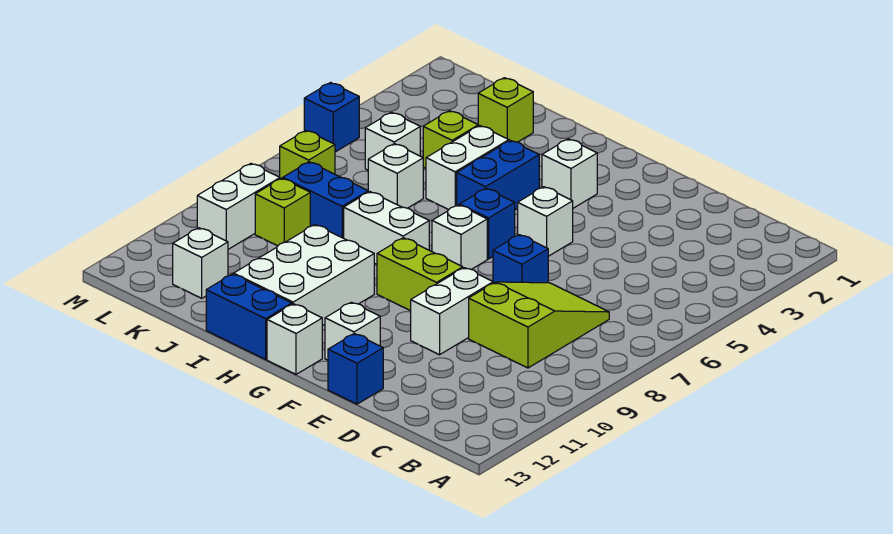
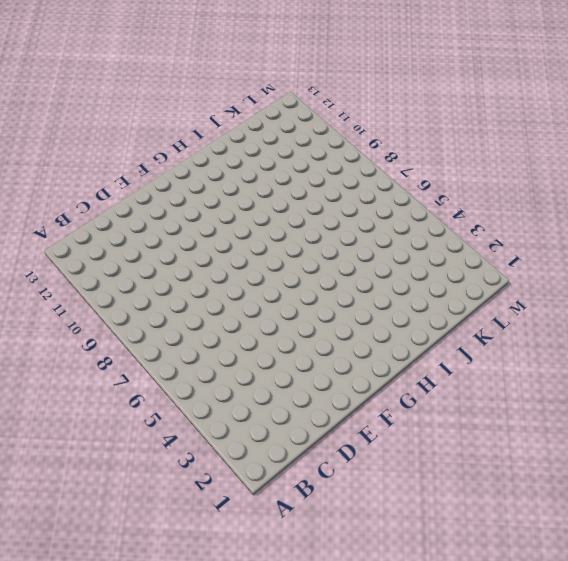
none -> lime slope C7:D9 level 1 top 9
none -> blue brick E7 level 1
none -> white brick E9:E10 level 1

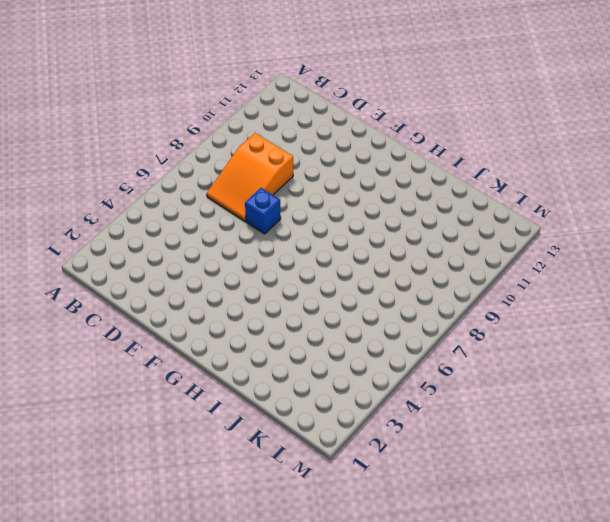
orange slope C7:D9 level 1 top 9 -> lime slope C7:D9 level 1 top 9
none -> white brick E9:E10 level 1
none -> blue brick E13 level 1
none -> white brick F5 level 1

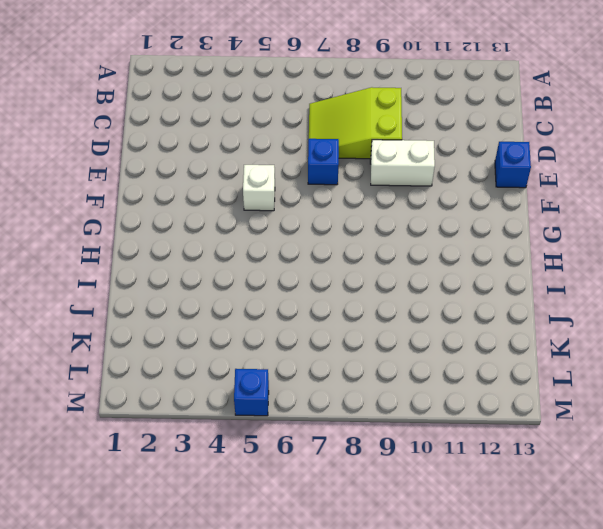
none -> lime brick F9:G9 level 1
none -> white brick F12 level 1
none -> white brick G3 level 1

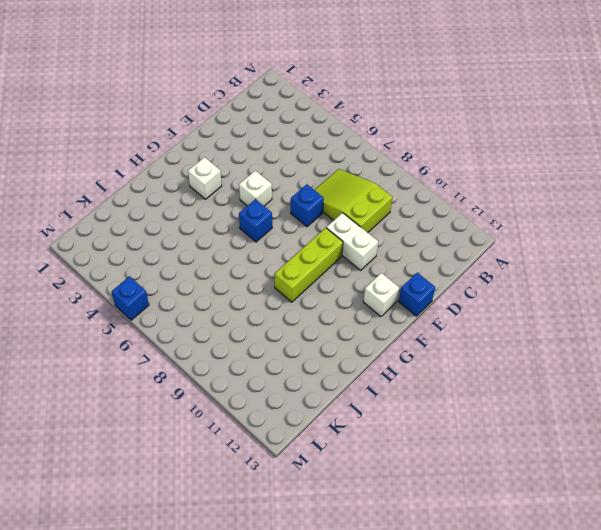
lime brick F9:H9 level 1 -> lime brick F9:G9 level 1
none -> white brick G7 level 1
none -> white brick G13 level 1
none -> blue brick H4:H5 level 1

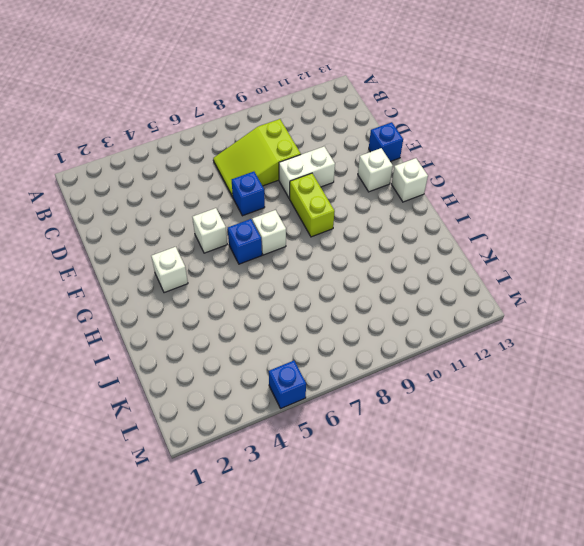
none -> blue brick H4:H5 level 1
none -> white brick H8:I8 level 1
none -> white brick H10:I12 level 1

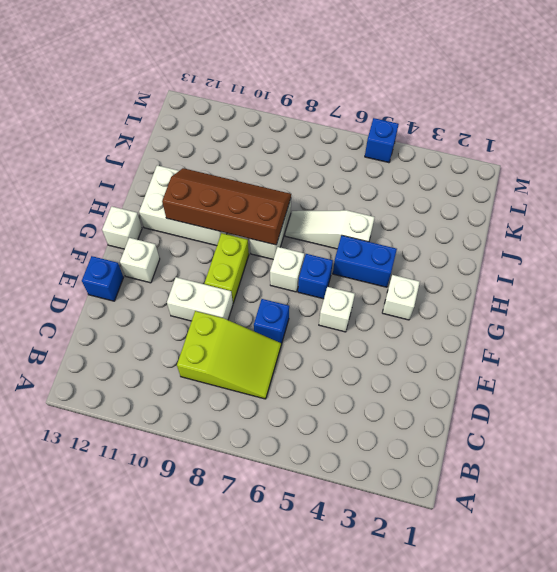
brown slope H8:I11 level 2 top H -> none
white slope I5:I7 level 1 top 5 -> white brick I4:I5 level 1
none -> blue brick H13:I13 level 1
none -> lime brick J2 level 1
none -> lime brick J4 level 1

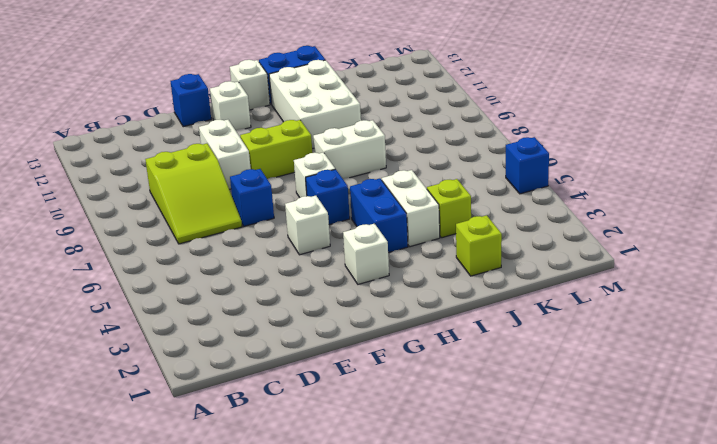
none -> white brick J6 level 1
none -> blue brick J8:K8 level 1
none -> white brick K5 level 1

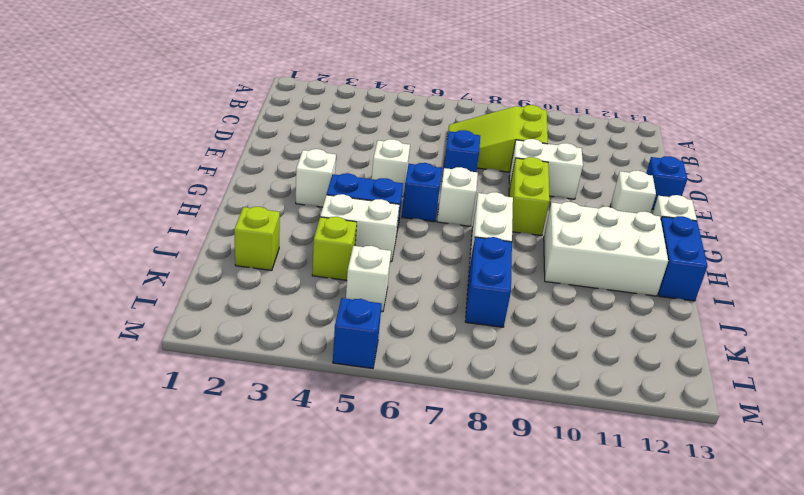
none -> white brick J6 level 1
none -> lime brick K9 level 1
none -> white brick K12 level 1

